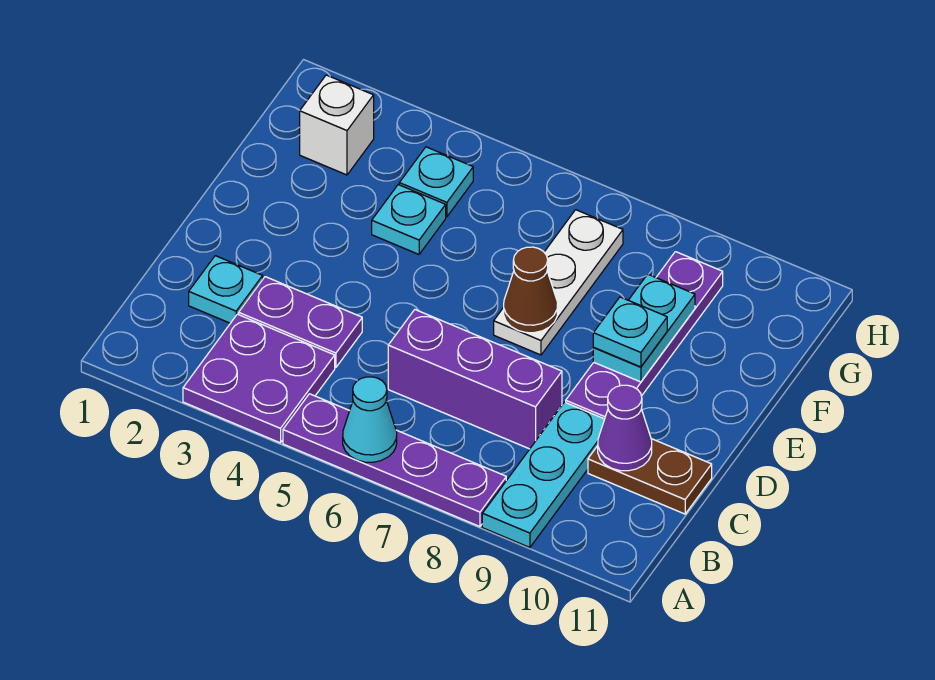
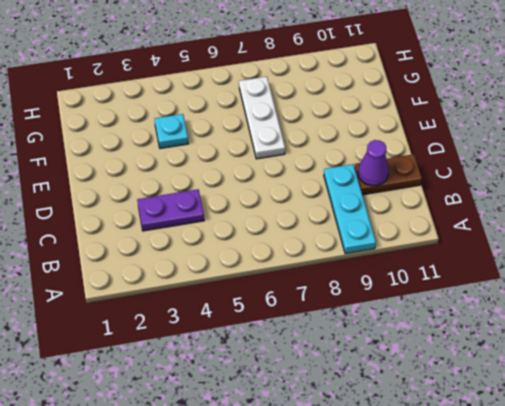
none -> purple plate A3:B4 level 1
none -> purple plate A5:A8 level 1
none -> cyan plate C2 level 1

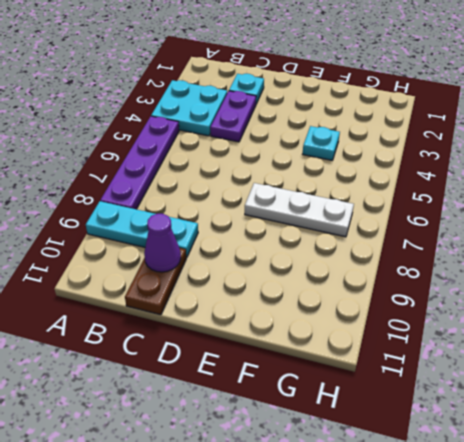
cyan plate A3:B4 level 1 -> purple plate A3:B4 level 1
none -> purple brick C6:C8 level 1
none -> purple plate D9:G9 level 1
none -> white brick G2 level 1

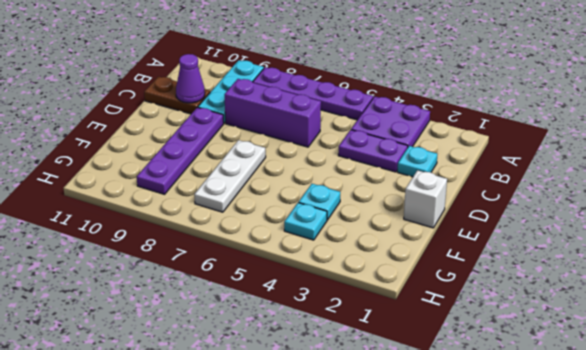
white brick E1 level 1 -> white brick G2 level 1
none -> cyan cone A6 level 2
none -> brown cone E7 level 2
none -> cyan plate E9:F9 level 2

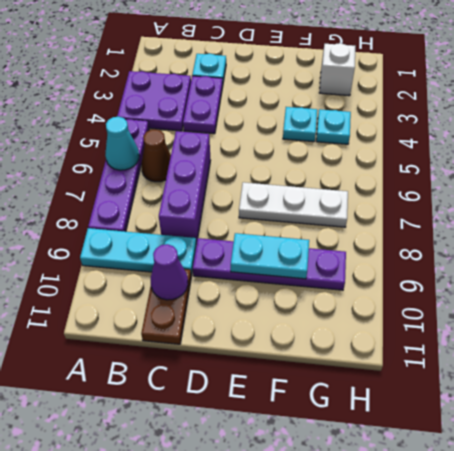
brown cone B6 level 1 -> brown cone E7 level 2
none -> cyan plate E9 level 3

